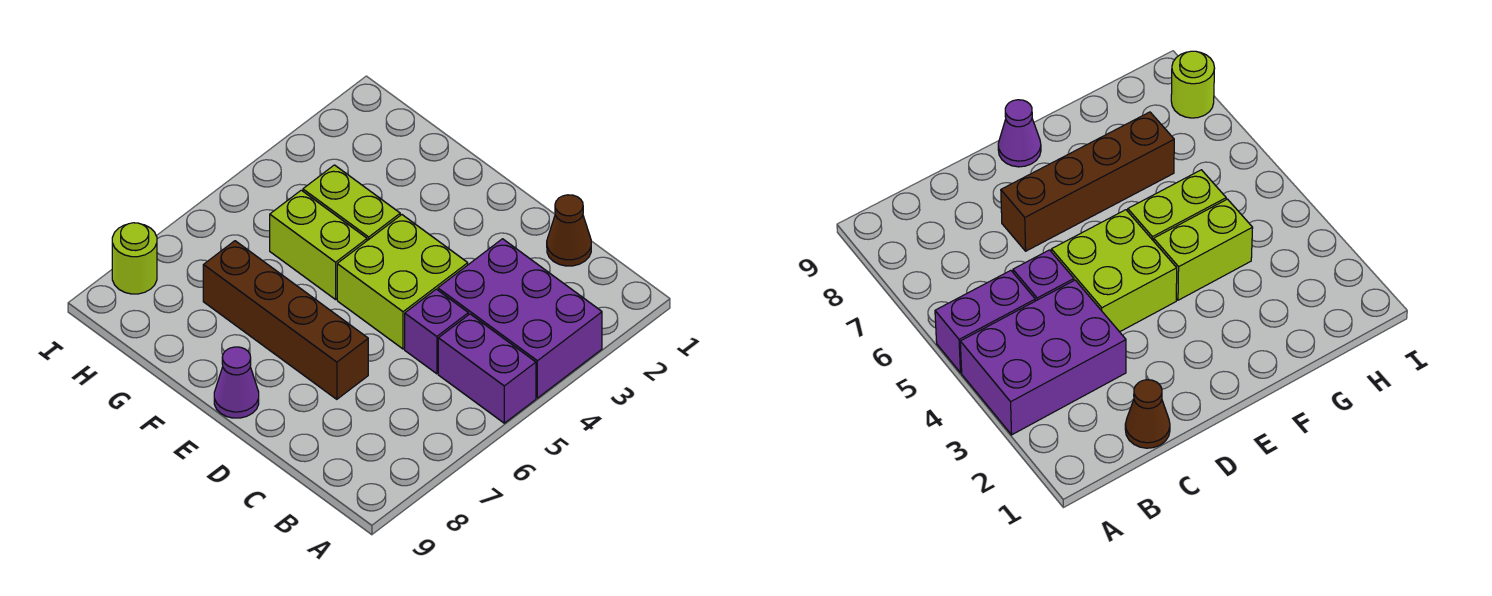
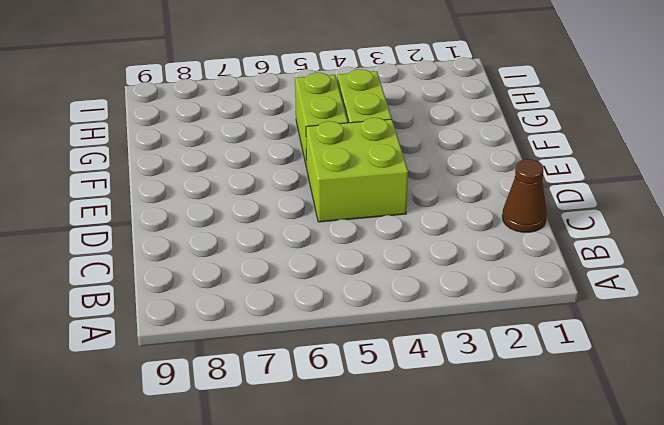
none -> purple brick A3:C4 level 1
none -> purple brick A5:B5 level 1

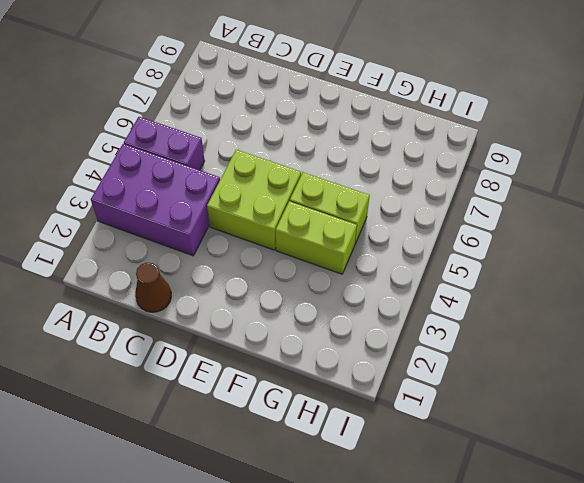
none -> purple brick C5 level 1
none -> brown brick D7:G7 level 1

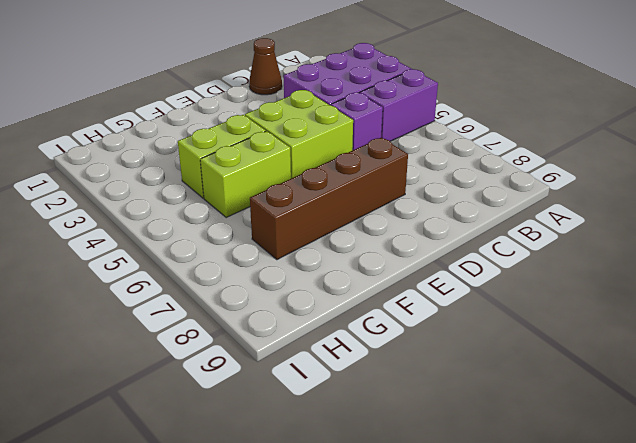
none -> purple cone E9 level 1
none -> lime round brick I8 level 1

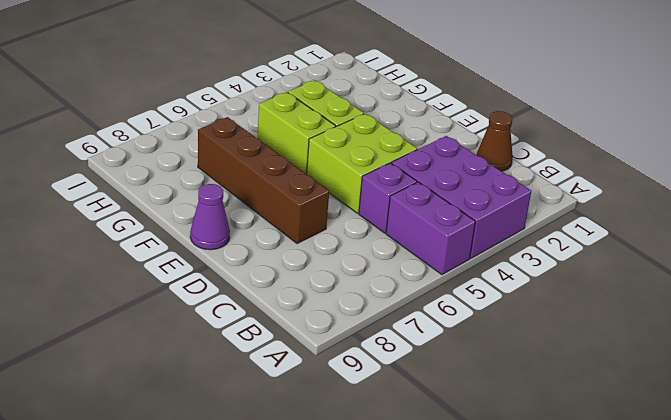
none -> lime round brick I8 level 1

